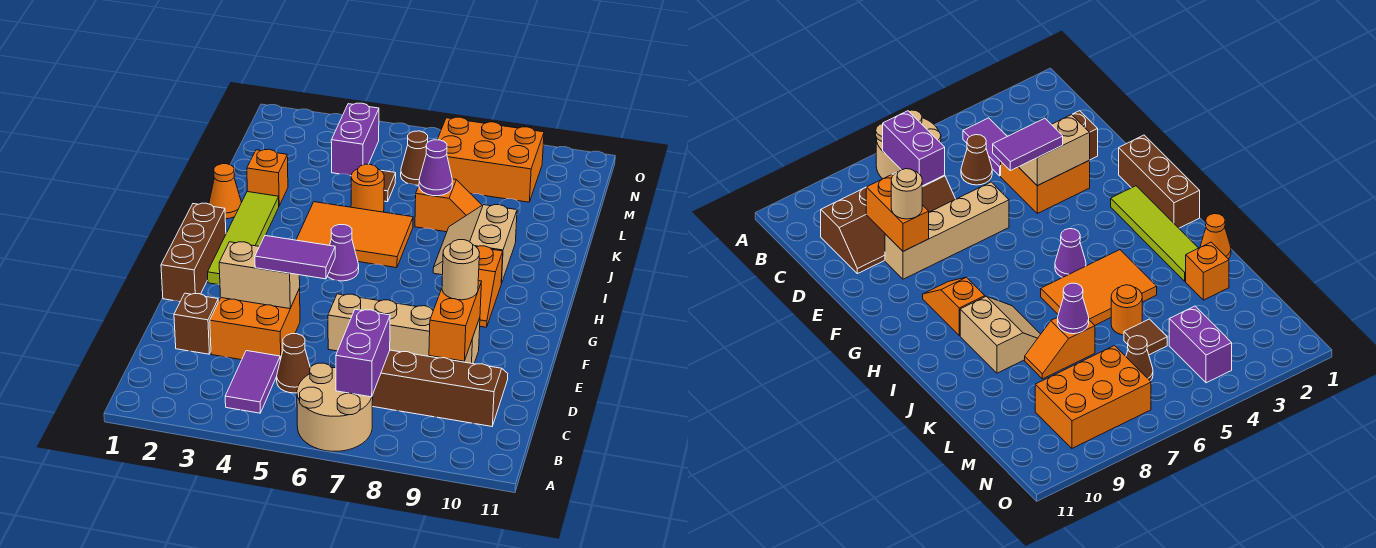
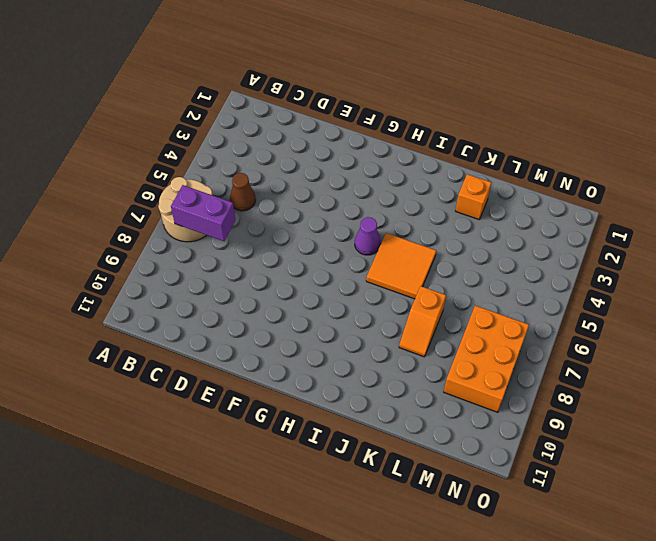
orange tile I5:J6 level 1 -> orange tile I4:J6 level 1
none -> purple tile B4:C4 level 1
none -> brown slope C7:D10 level 1 top C
none -> brown brick D2 level 1

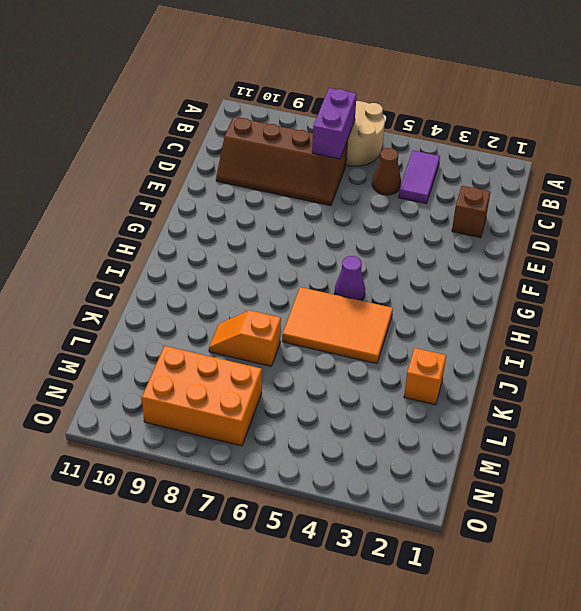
none -> orange brick D3:E4 level 1
none -> tan brick E6:E9 level 1
none -> brown brick F1:H1 level 1

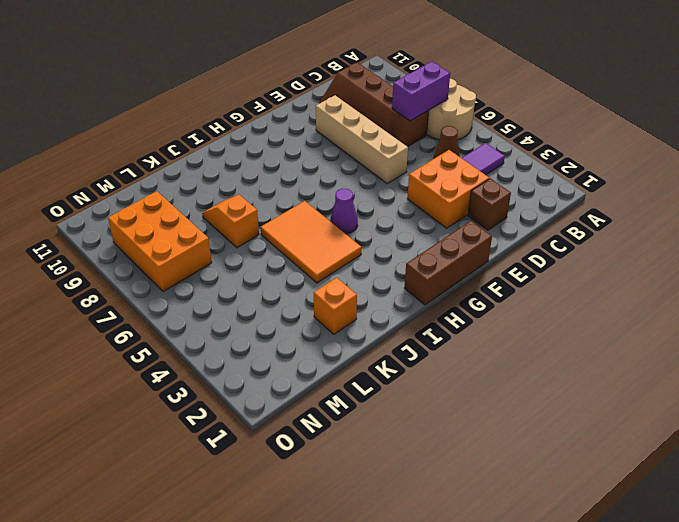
none -> lime tile G2:J2 level 1
none -> orange slope G9:H9 level 1 top H
none -> tan slope I8:J9 level 1 top 9

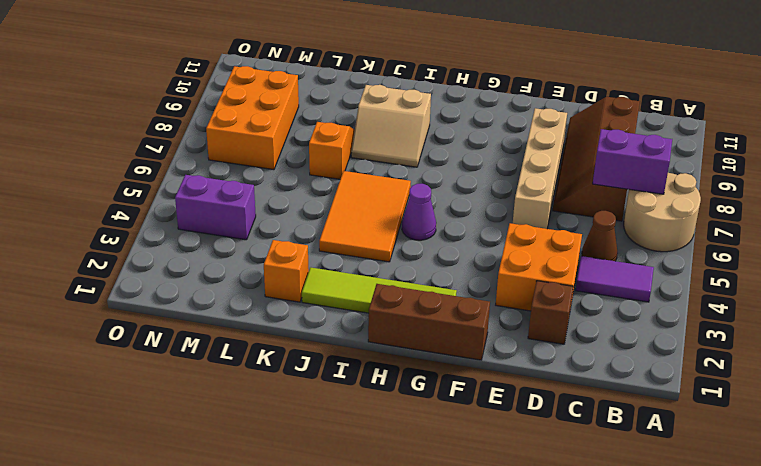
none -> orange slope G9:H9 level 1 top H
none -> orange cone J1 level 1
none -> orange round brick K5 level 1

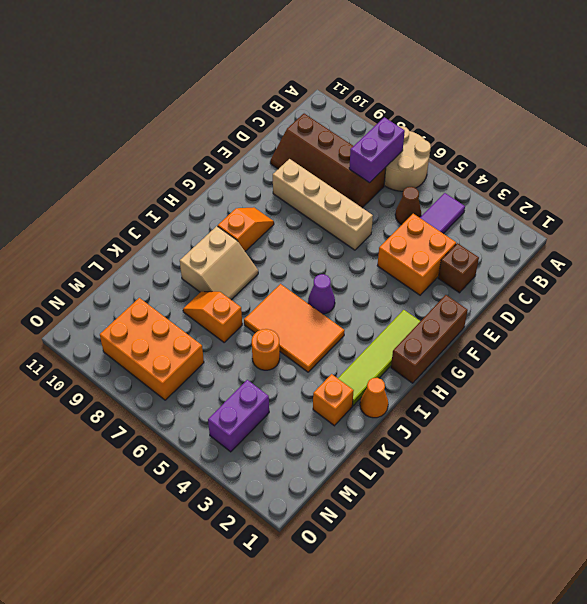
none -> brown tile L5 level 1
none -> brown cone M6 level 1
none -> orange brick D9:E9 level 2

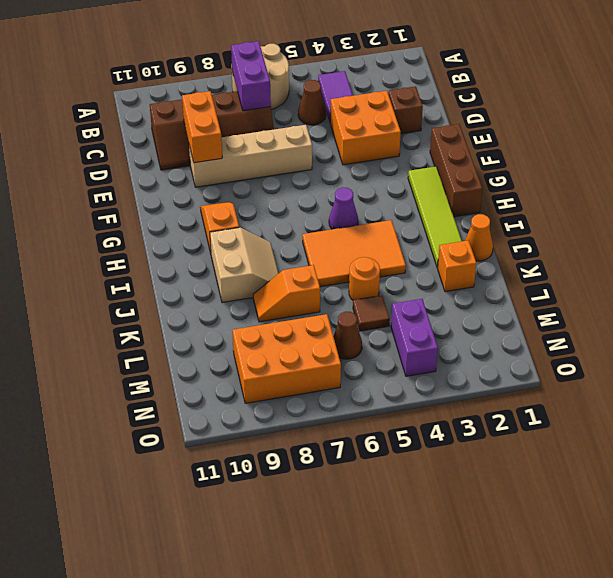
none -> tan brick E3:E4 level 2
none -> purple cone K7 level 2
none -> purple tile E4:E5 level 3

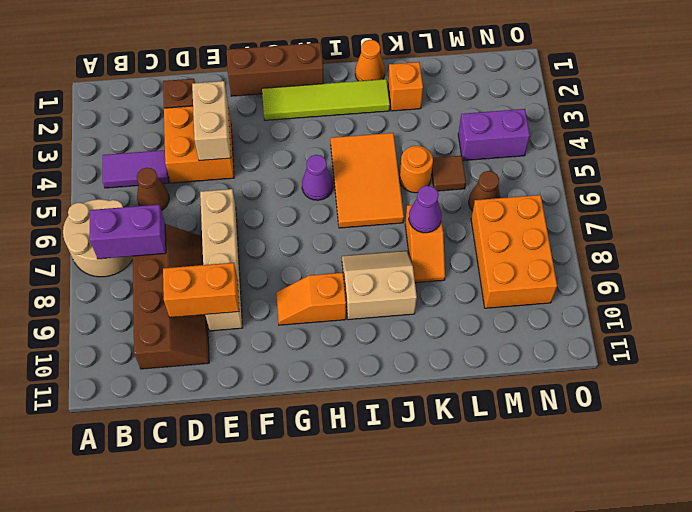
none -> purple tile E4:E5 level 3
none -> tan round brick E9 level 3

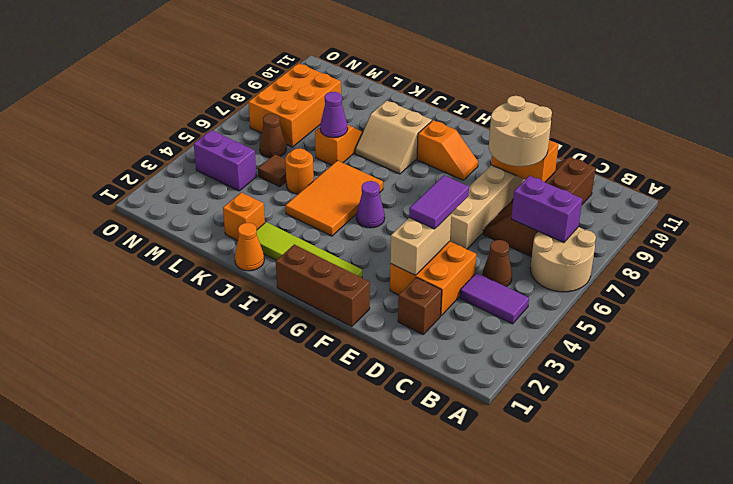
tan round brick D8:E9 level 3 -> tan round brick E9 level 3

